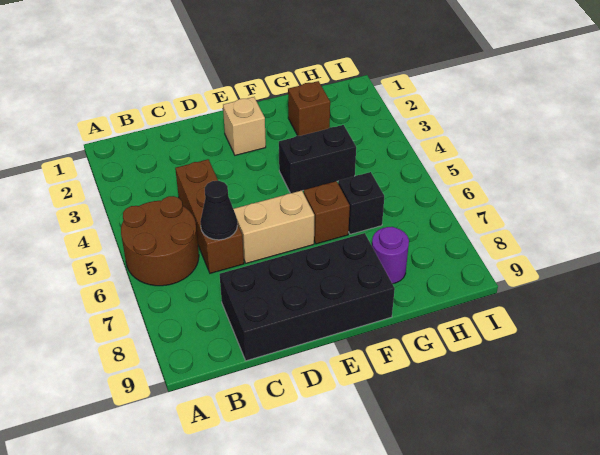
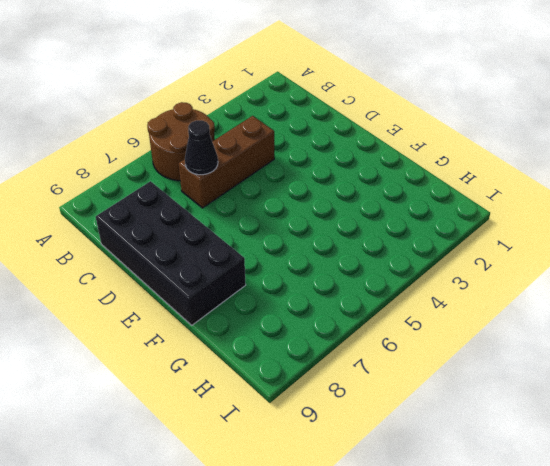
none -> tan brick D6:E6 level 1
none -> tan brick E2 level 1

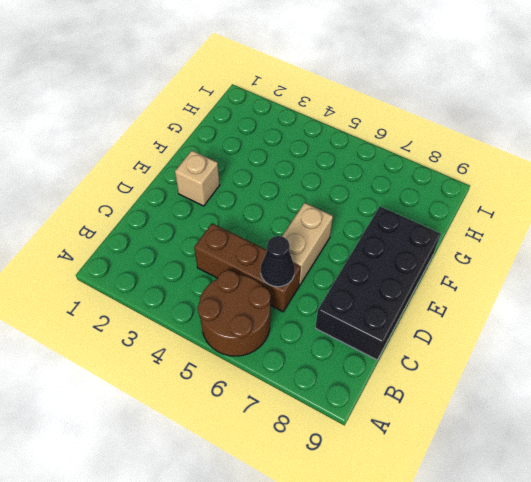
none -> black brick F4:G4 level 1
none -> brown brick F6 level 1

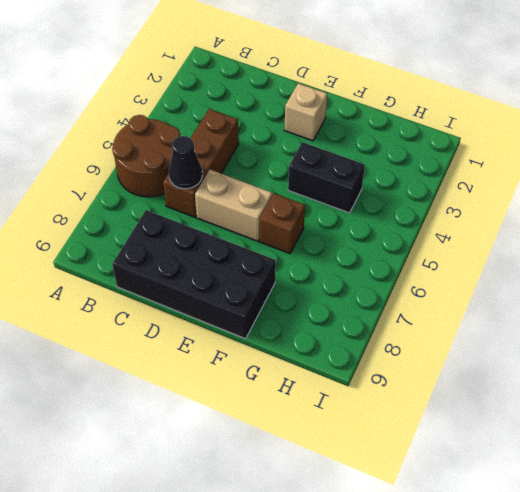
none -> brown brick G2 level 1
none -> black brick G6 level 1

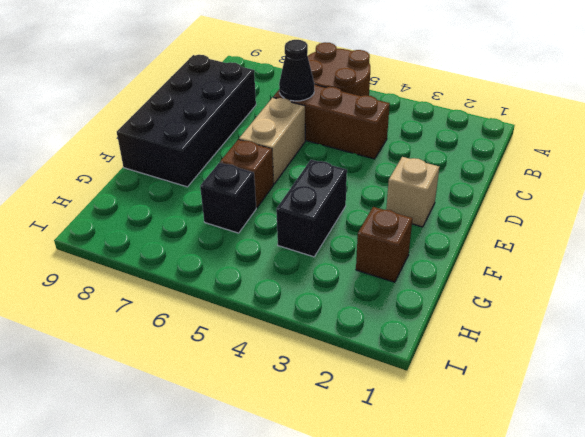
none -> purple round brick G8 level 1

